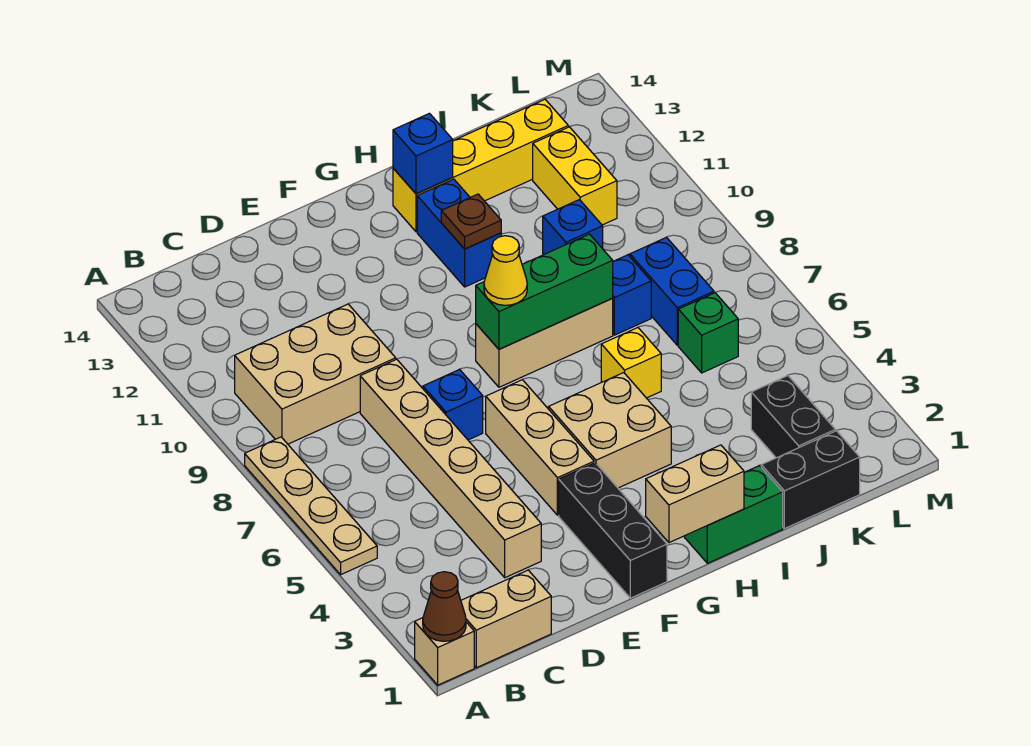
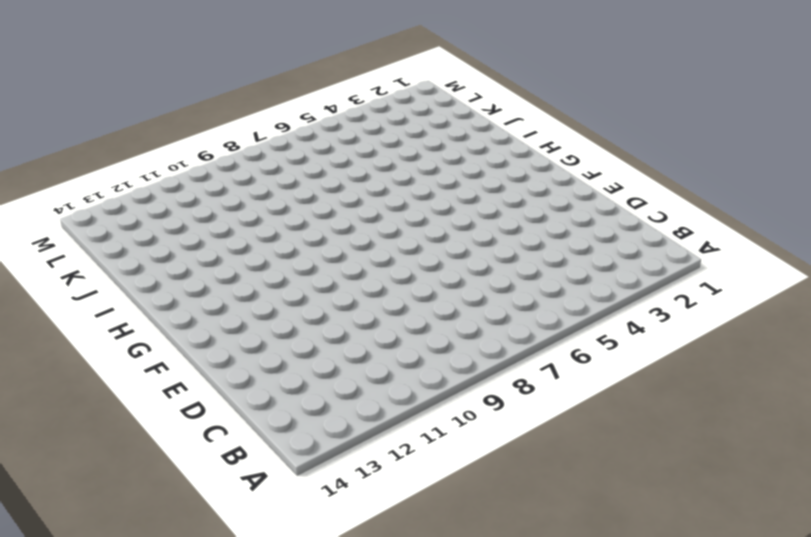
none -> tan brick A1 level 1
none -> tan plate A5:A8 level 1
none -> tan brick B1:C1 level 1

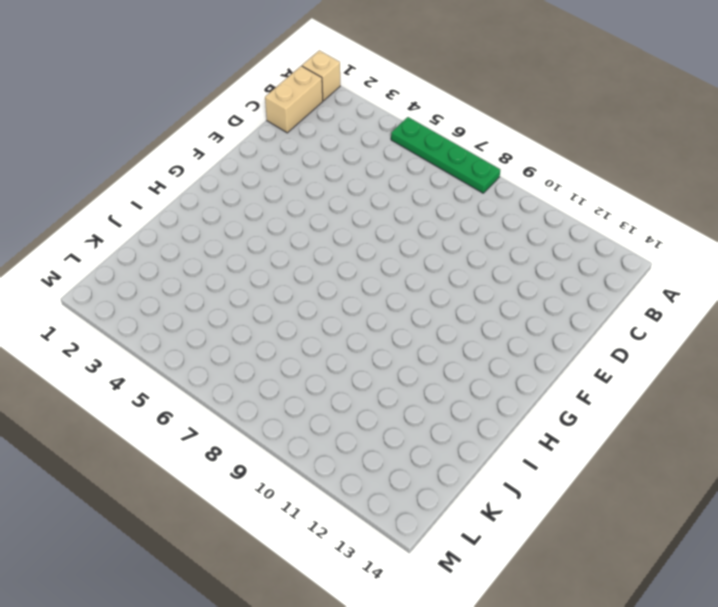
green plate A5:A8 level 1 -> tan plate A5:A8 level 1
none -> tan brick B9:D10 level 1
none -> tan brick D3:D8 level 1
none -> blue brick E7 level 1

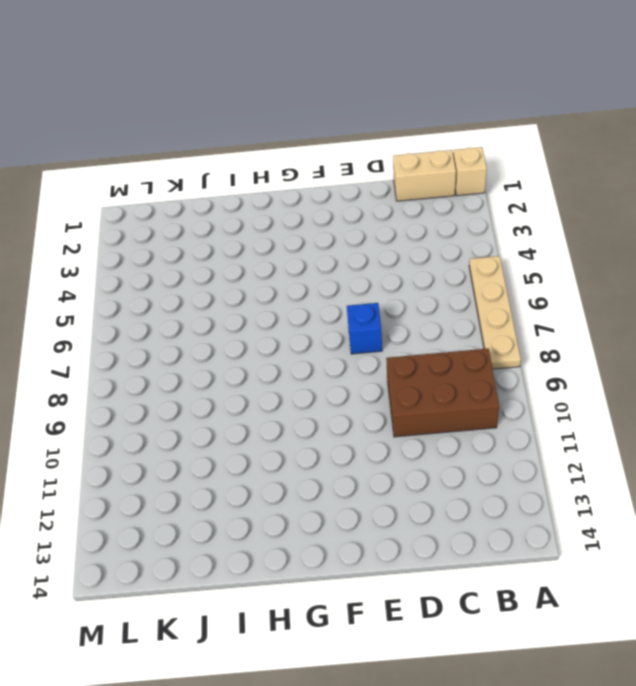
brown brick B9:D10 level 1 -> tan brick B9:D10 level 1
none -> tan brick D3:D8 level 1
none -> black brick F1:F3 level 1
none -> tan brick F4:F6 level 1

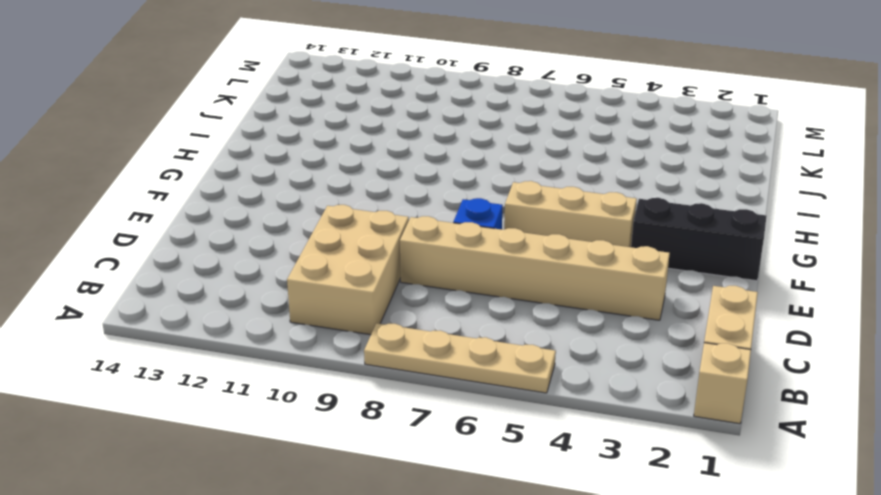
none -> tan brick G4:H5 level 1
none -> tan brick G8:I8 level 1
none -> green brick H1:I1 level 1

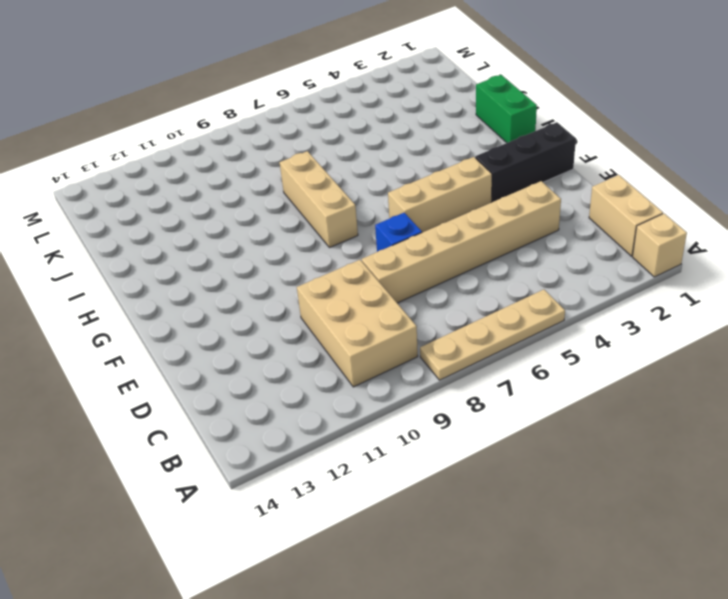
none -> tan brick G4:H5 level 1
none -> blue brick H11:H12 level 1
none -> yellow brick H13:K13 level 1

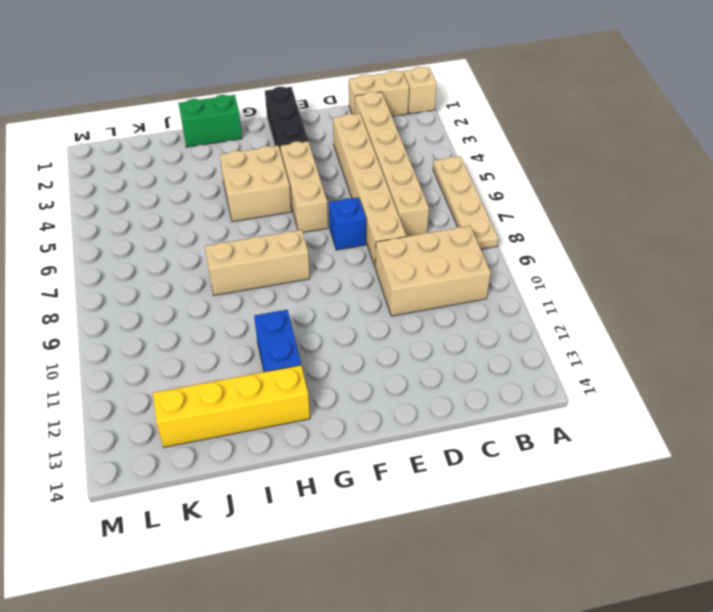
tan brick C2:C7 level 1 -> none
none -> yellow brick I6 level 1
none -> black brick J1:K1 level 1
none -> blue brick J8 level 1

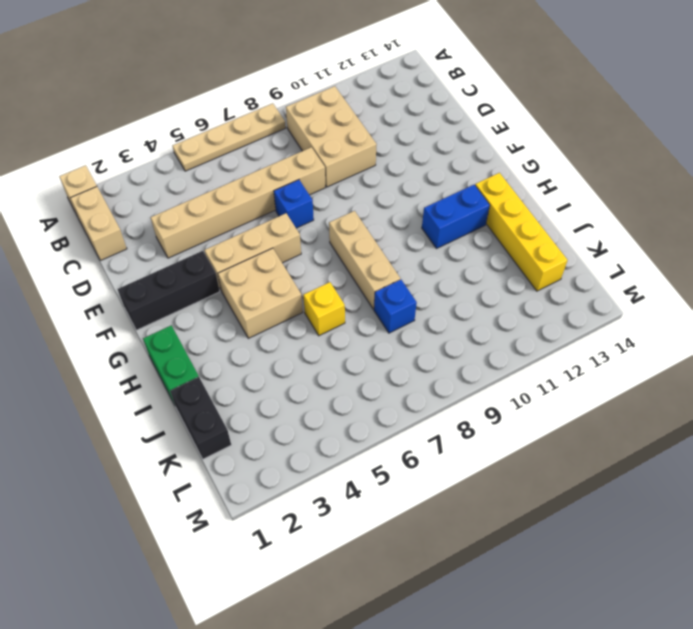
none -> blue brick J10 level 1
none -> black brick K2:K3 level 1
none -> green brick K6 level 1

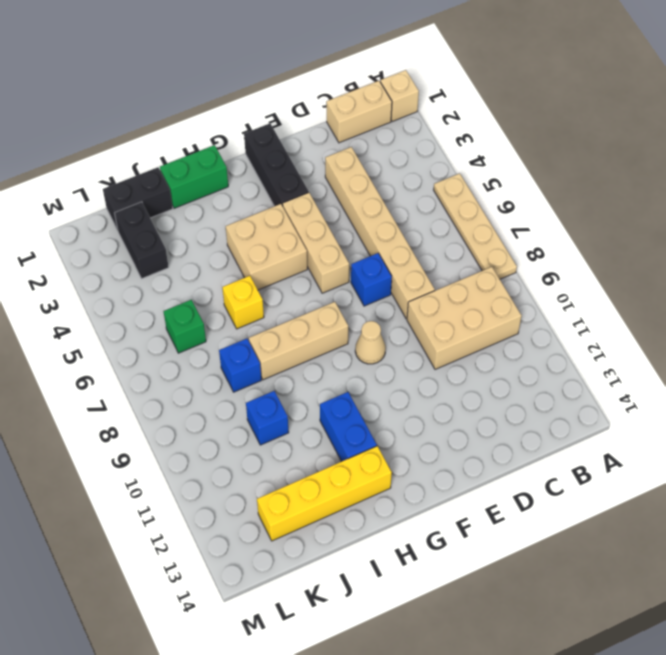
tan cone F9 level 1 -> none
none -> blue brick K7:K8 level 1
none -> yellow brick K11:K12 level 1
none -> brown cone A1 level 2

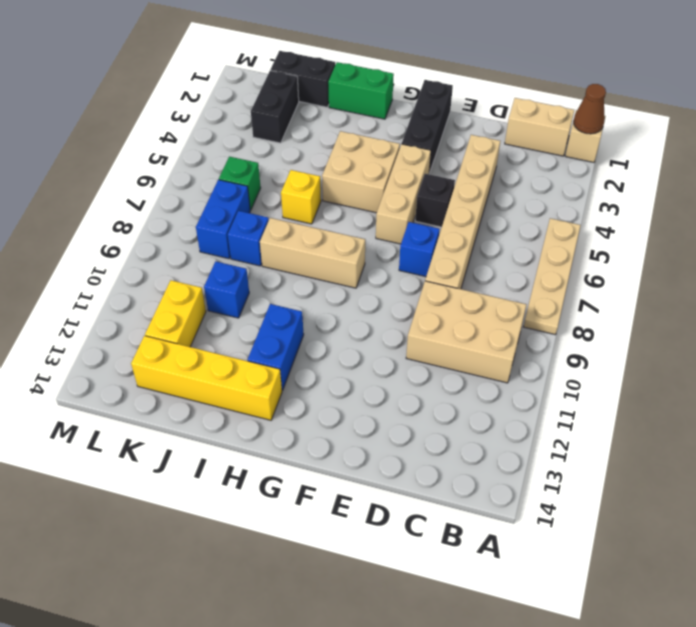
black brick E5 level 1 -> none
none -> tan brick G1:H1 level 2
none -> green brick G8:I8 level 2
none -> brown plate H11 level 2

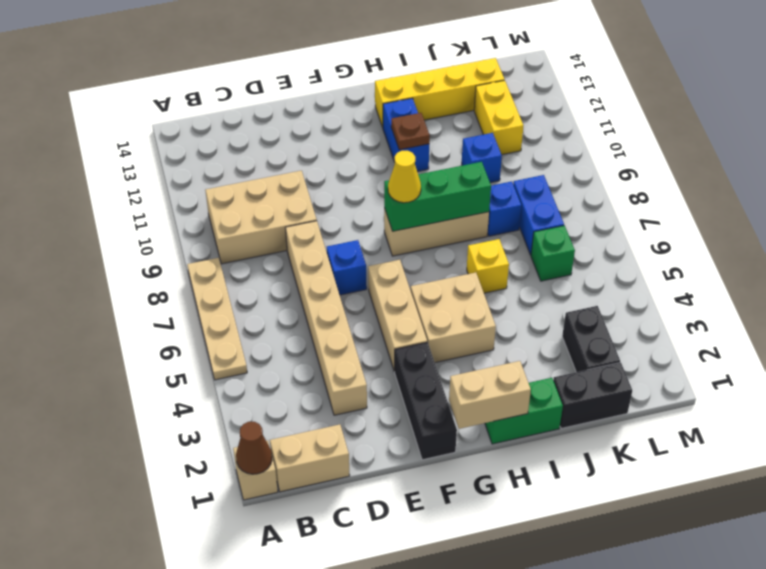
none -> blue brick H13 level 2

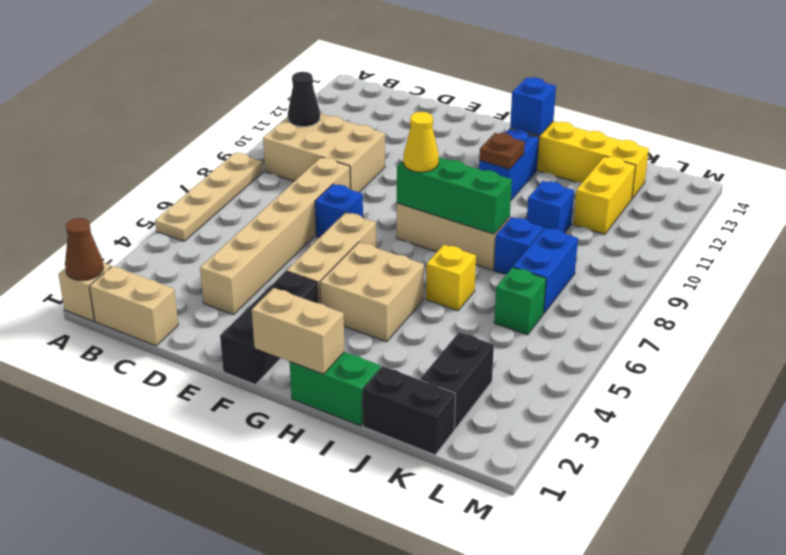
black cone B10 level 2 -> none

